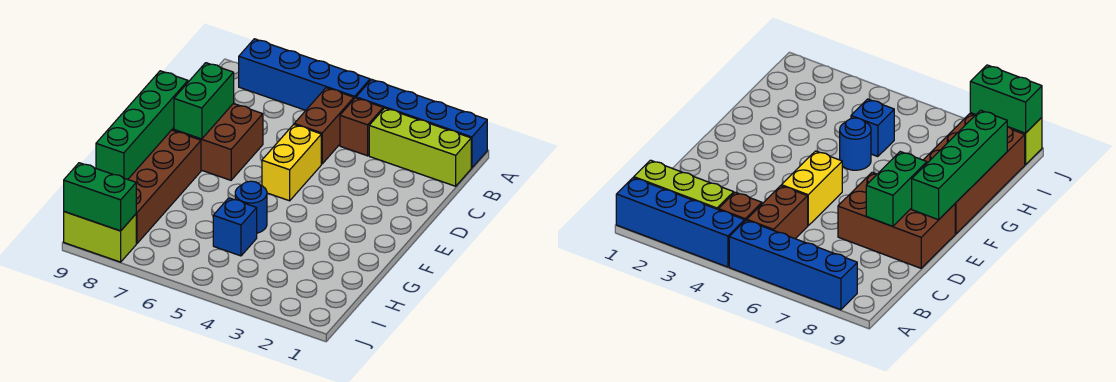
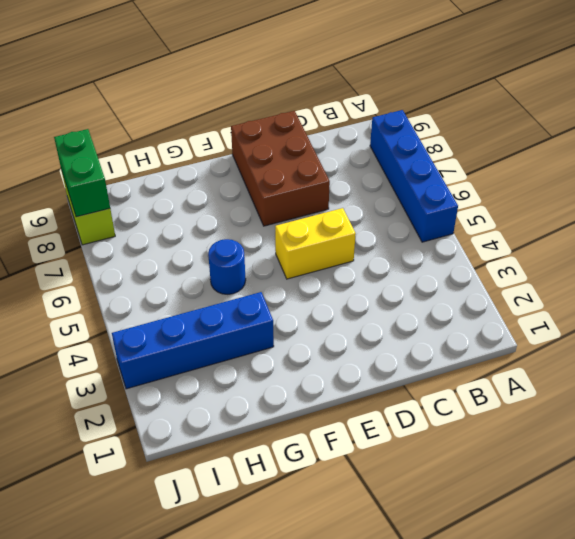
blue brick G3:J3 level 1 -> blue brick A1:A4 level 1
none -> lime brick B1:B3 level 1
none -> brown brick B4 level 1
none -> brown brick B5:C5 level 1

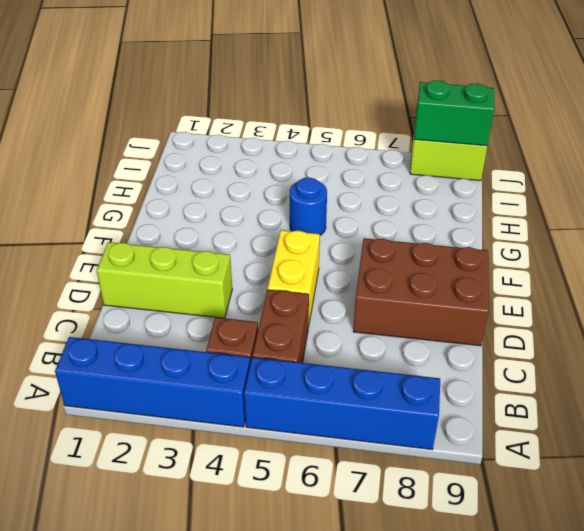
lime brick D1:D3 level 1 -> lime brick B1:B3 level 1
none -> brown brick F8:I9 level 1
none -> blue brick H5 level 1
none -> green brick D8:E8 level 2

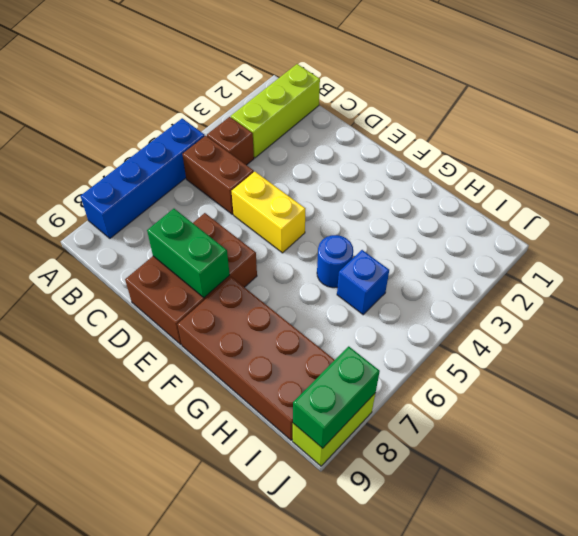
none -> blue brick A1:A4 level 1
none -> green brick E9:H9 level 2

